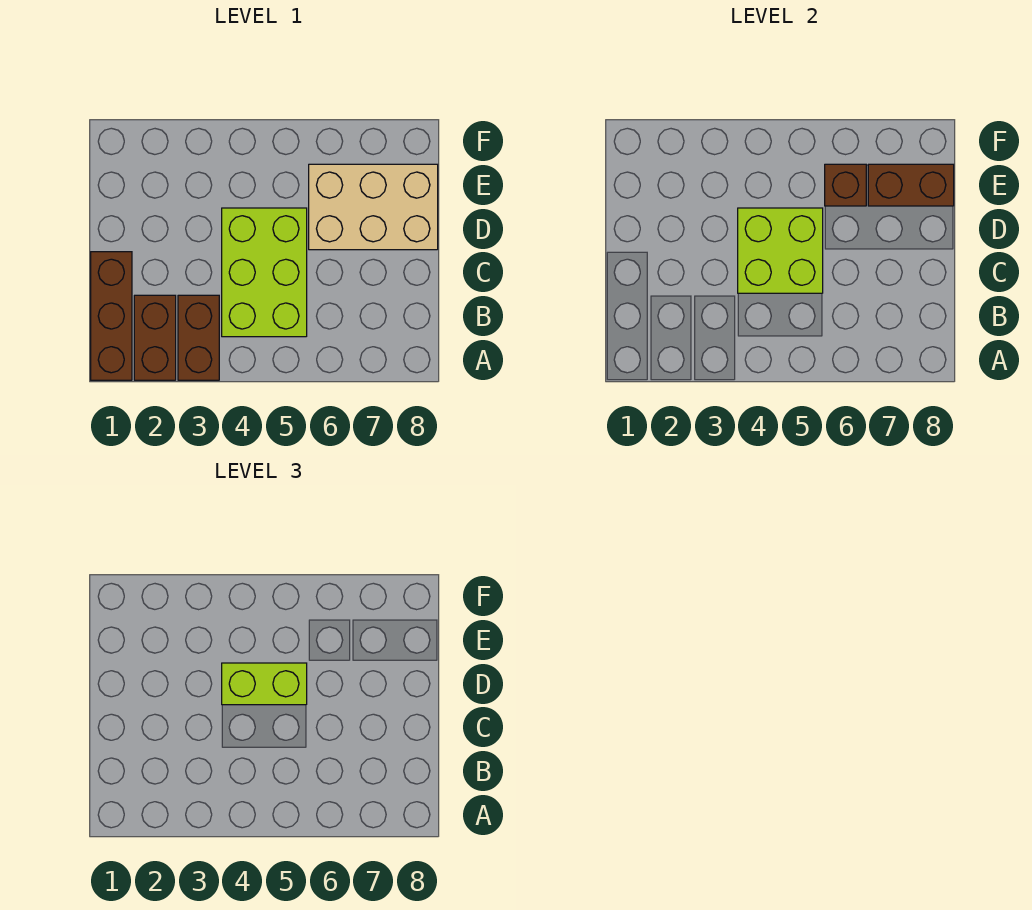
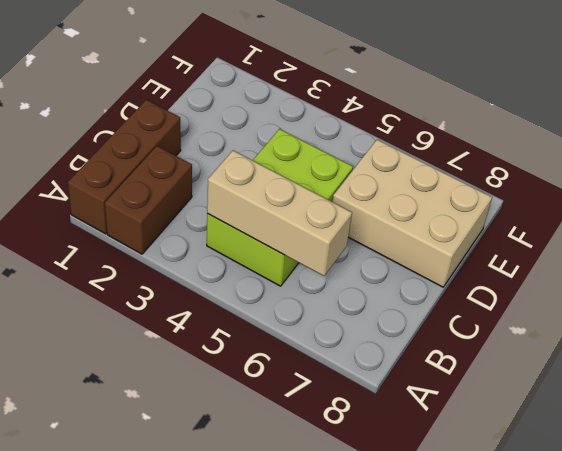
tan brick B4:B6 level 2 -> none
none -> brown brick A3:B3 level 1
none -> lime brick C4:D5 level 2

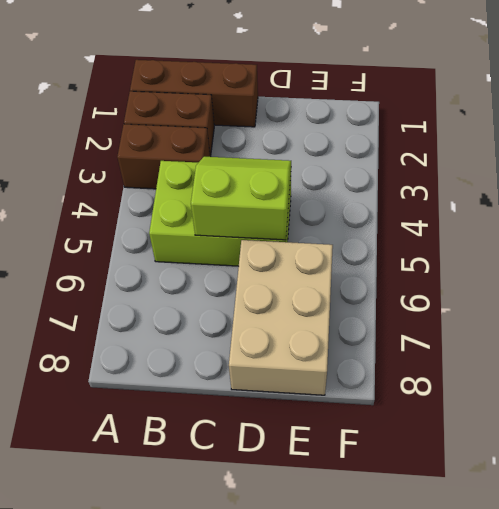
lime slope C4:D5 level 2 top 5 -> lime brick C4:D5 level 2
none -> brown brick E6 level 2
none -> brown brick E7:E8 level 2

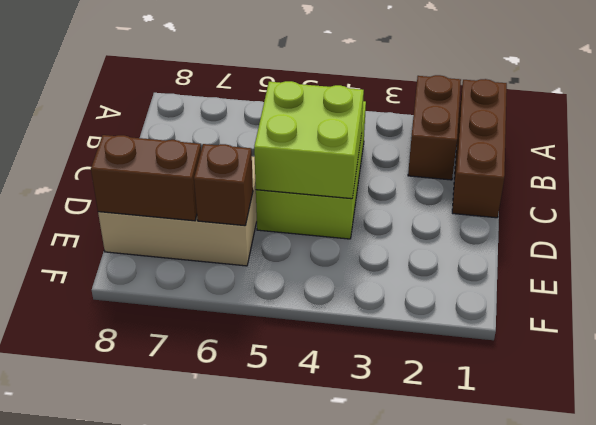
none -> brown brick A3:B3 level 1
none -> lime brick D4:D5 level 3

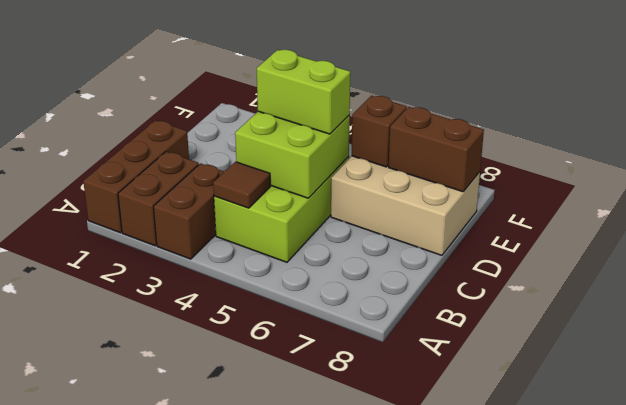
brown tile B4 level 2 -> none

